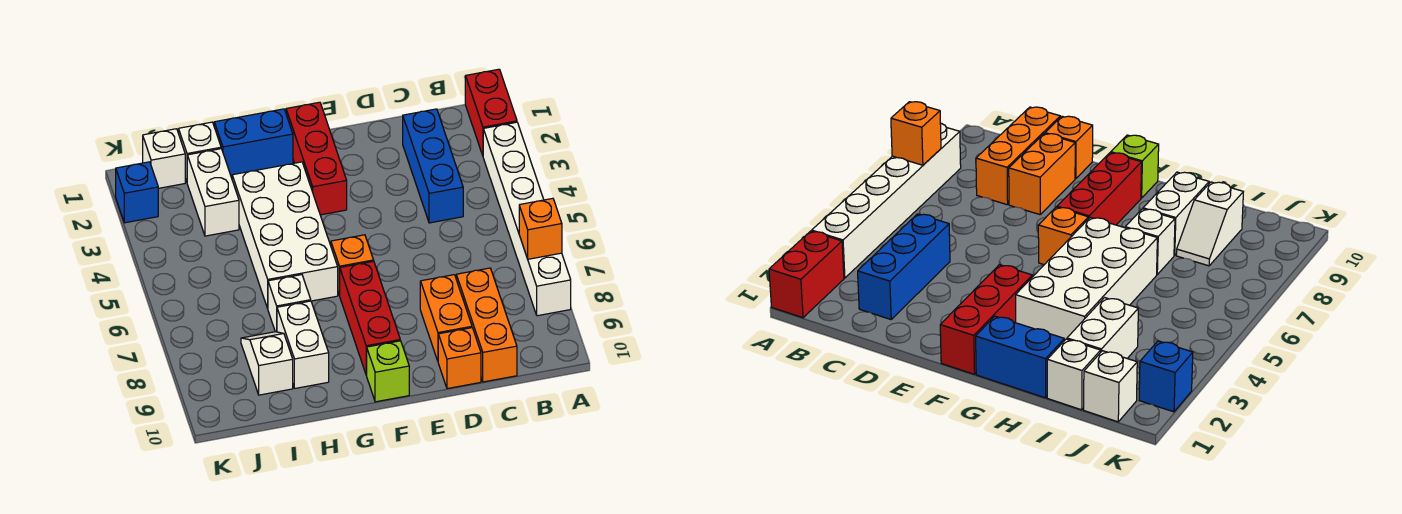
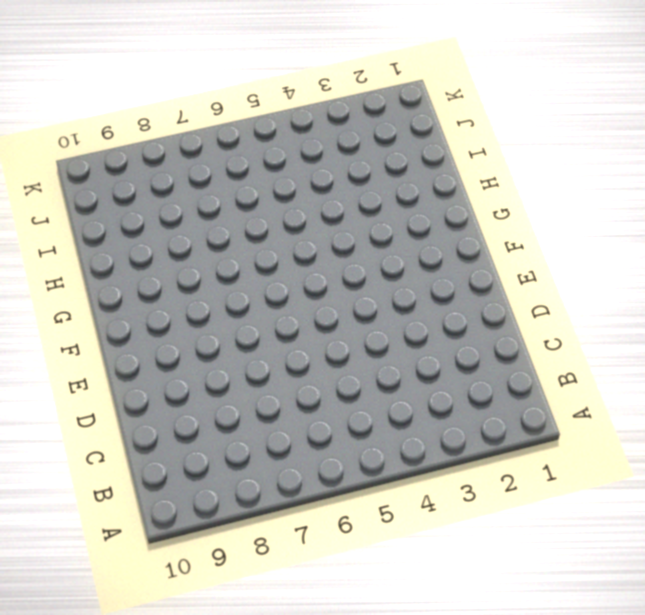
none -> red brick A1:A2 level 1
none -> white brick A3:A8 level 1
none -> blue brick C2:C4 level 1

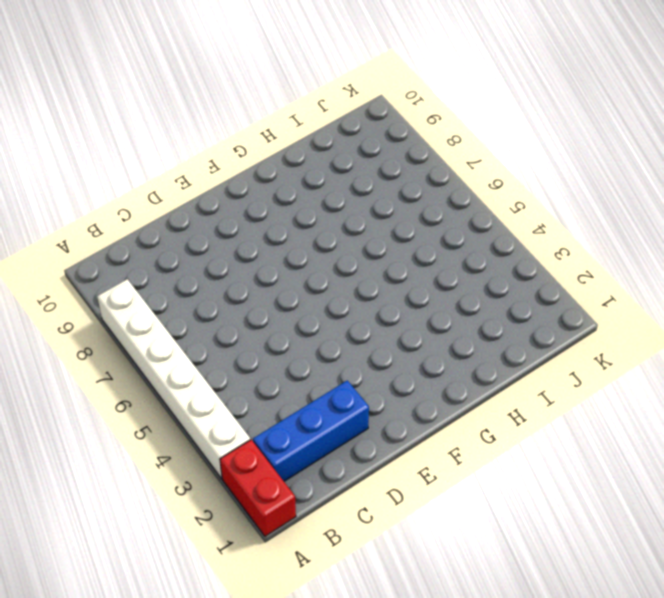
blue brick B2:D2 level 1 -> blue brick C2:C4 level 1
none -> orange brick C8:C10 level 1
none -> orange brick D8:D9 level 1
none -> orange brick D10 level 1

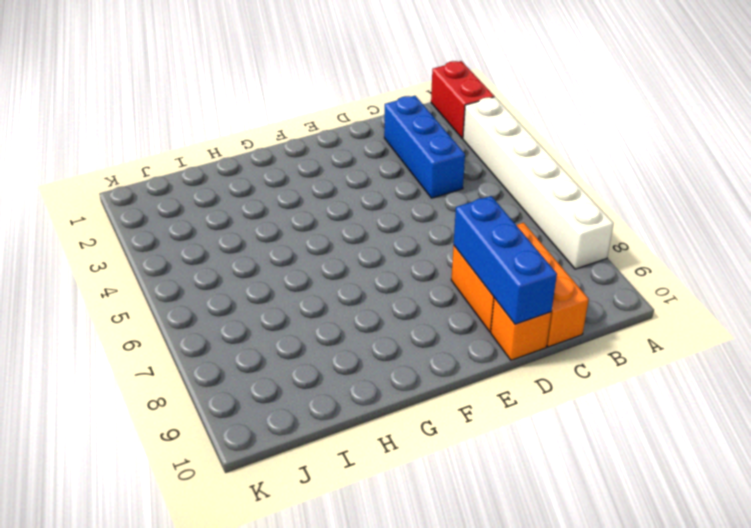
blue brick D8:D10 level 2 -> none
none -> red brick F1:F3 level 1
none -> orange brick F6 level 1
none -> red brick F7:F9 level 1

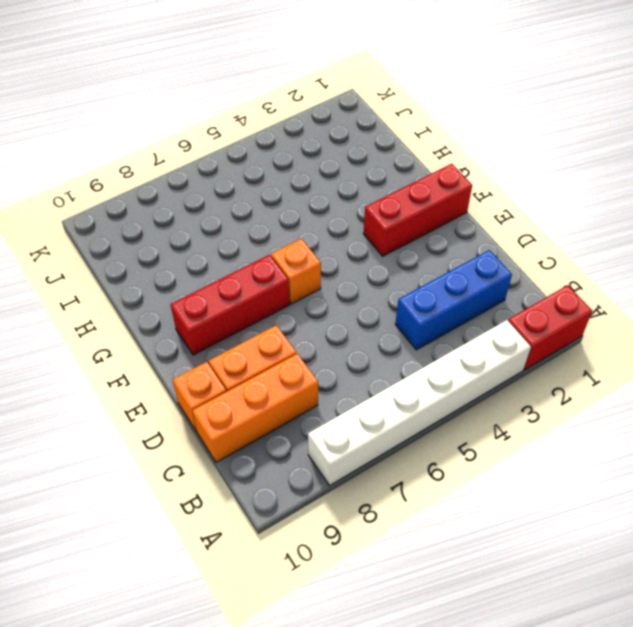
none -> lime brick F10 level 1
none -> blue brick G1:H1 level 1
none -> white brick G3:H6 level 1

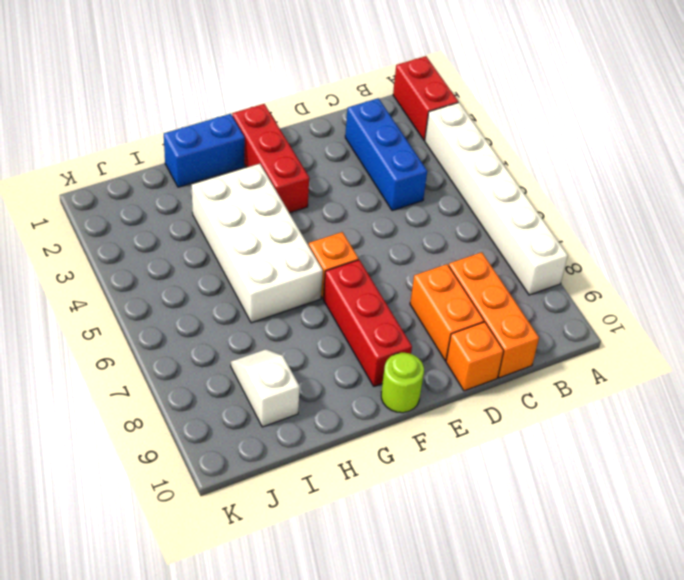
lime round brick F10 level 1 -> lime brick F10 level 1
none -> white brick H7 level 1
none -> white brick H8:H9 level 1
none -> white brick I1 level 1

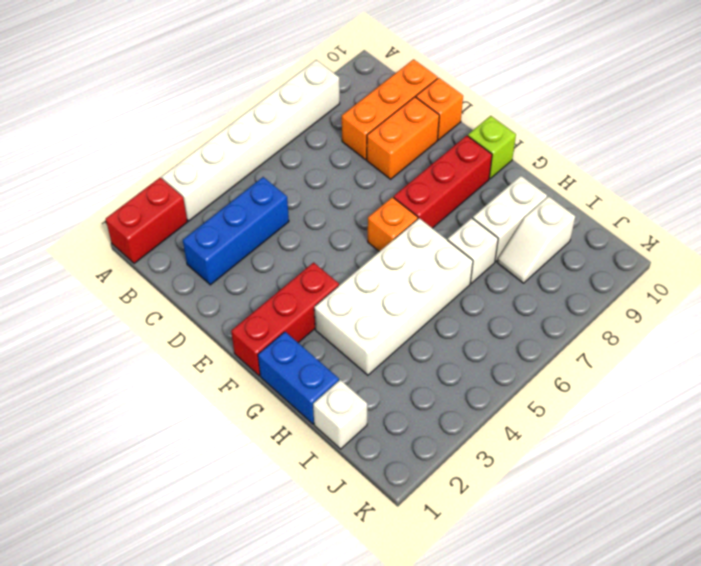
none -> white brick I2:I3 level 1
none -> white brick J1 level 1
none -> blue brick K2 level 1

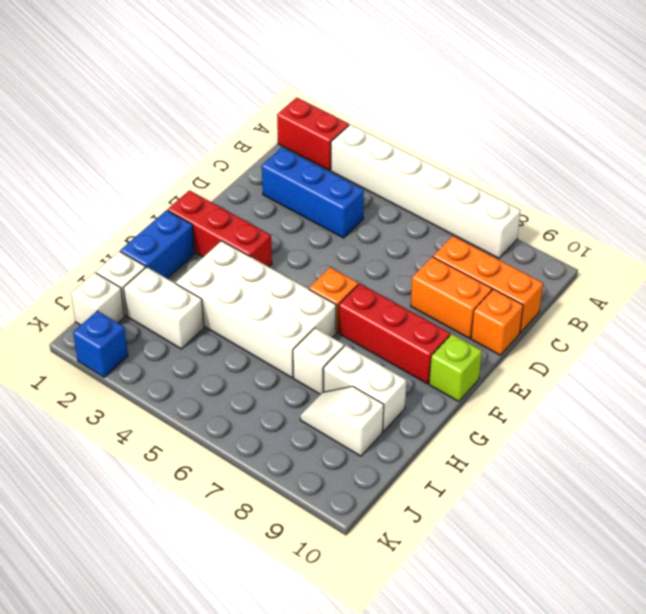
none -> orange brick A7 level 2

